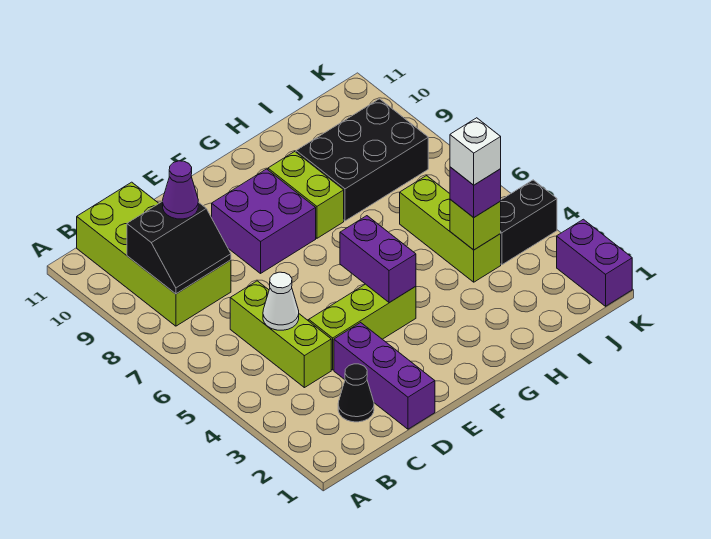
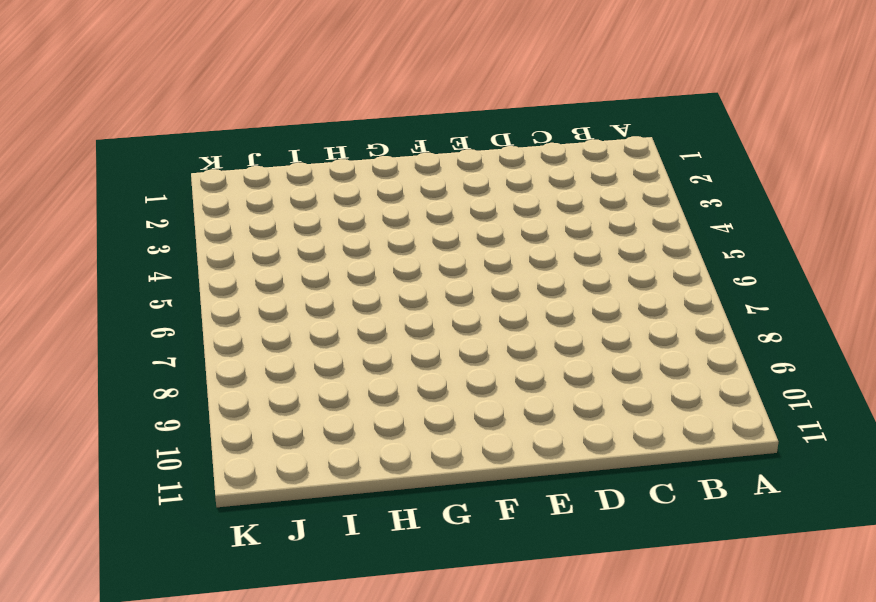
none -> lime brick B8:C11 level 1
none -> black cone C2 level 1
none -> lime brick C4:C6 level 1

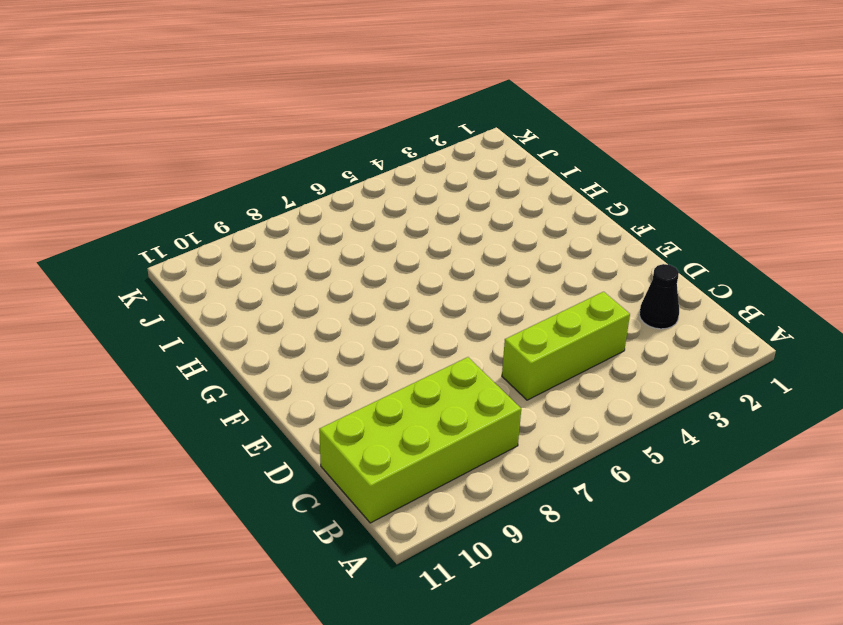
none -> purple brick D1:D3 level 1
none -> lime brick D4:F4 level 1
none -> purple brick E8:F9 level 1

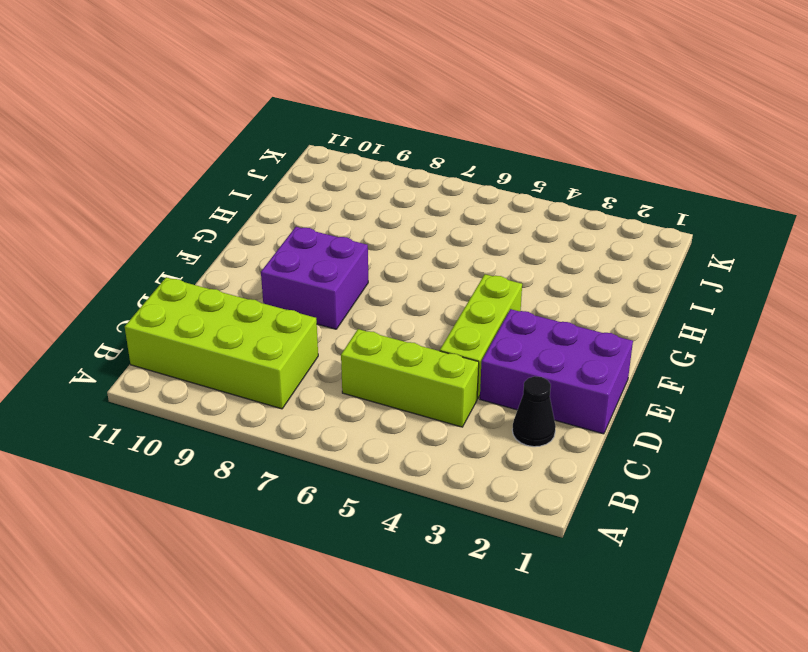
purple brick D1:E3 level 1 -> purple brick D1:D3 level 1
none -> lime brick G8:G9 level 1
none -> black brick H8:J9 level 1
none -> lime brick I4:I6 level 1

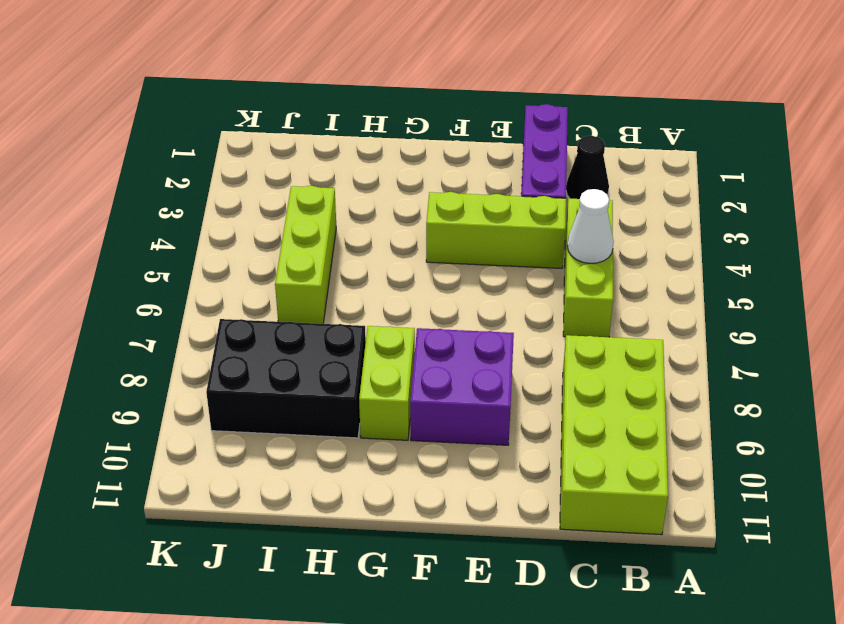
none -> black brick J4:K4 level 1
none -> purple brick K1:K2 level 1
none -> black slope B8:C9 level 2 top 9

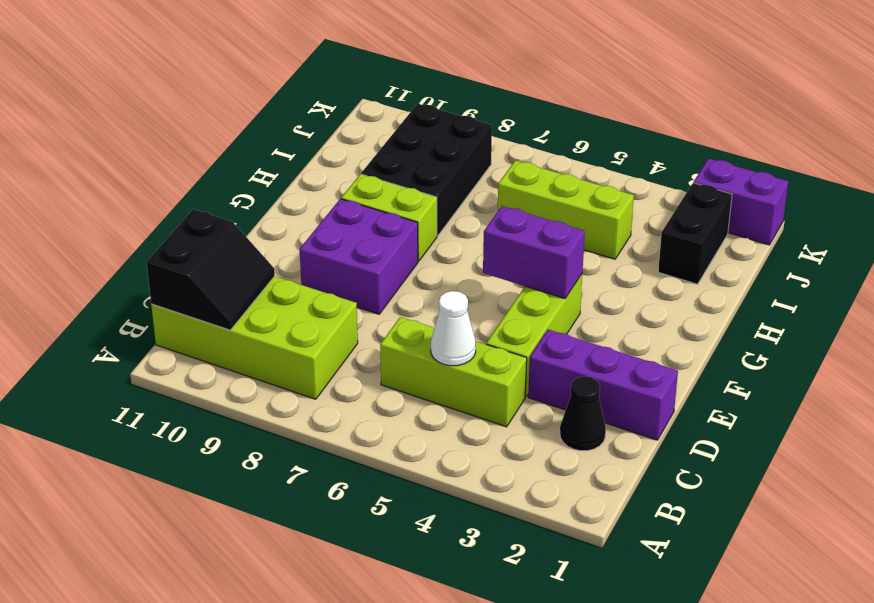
black slope B10:C11 level 2 top 11 -> black slope B8:C9 level 2 top 9
black brick I2:J2 level 1 -> black brick J4:K4 level 1
none -> lime brick I4 level 2
none -> purple cone C9 level 3
none -> purple brick I4 level 3

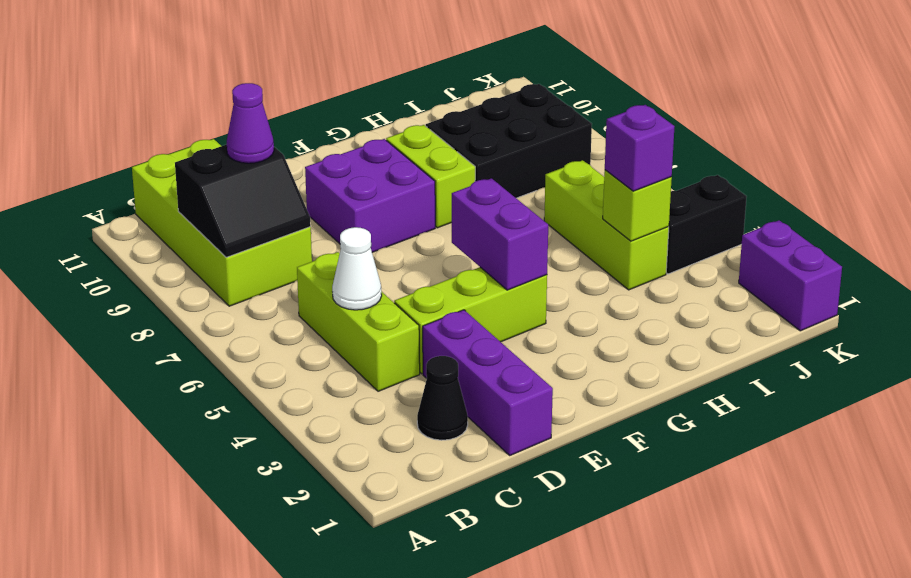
none -> white brick I4 level 4

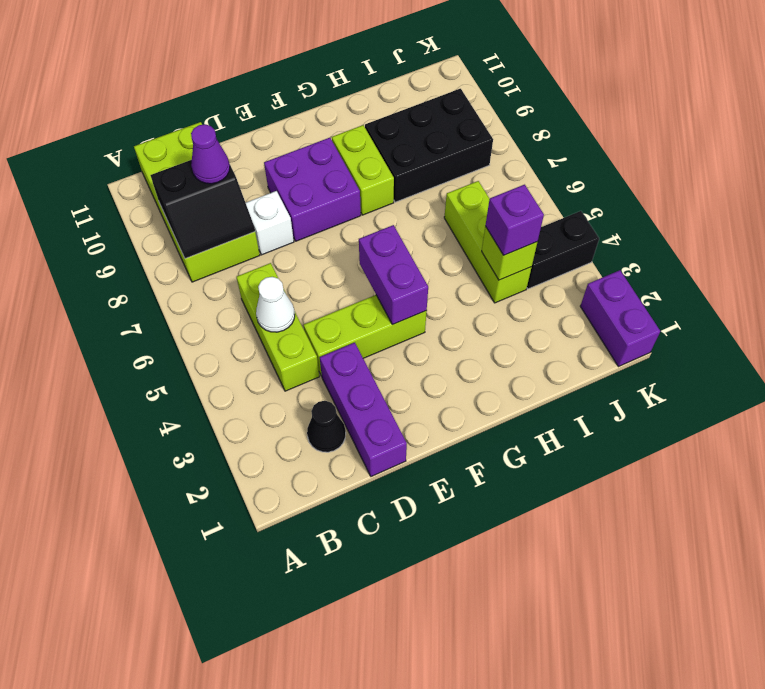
white brick D8 level 1 -> white brick I4 level 4

